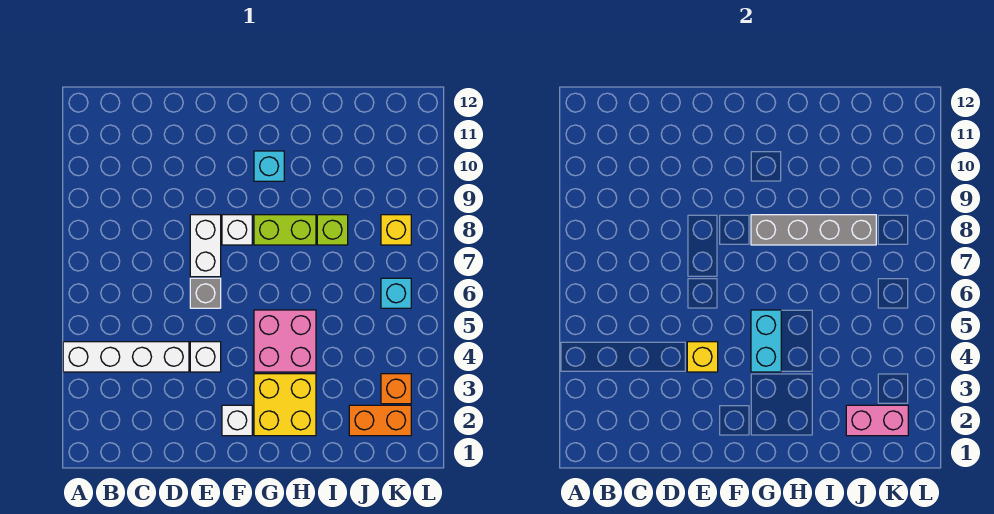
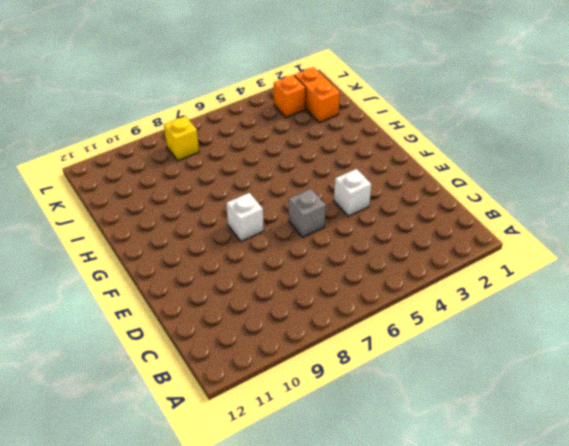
none -> white brick A4:D4 level 1
none -> white brick E7:E8 level 1
none -> white brick F2 level 1

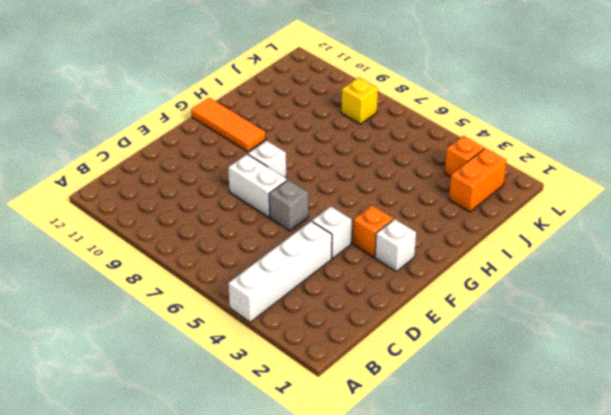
orange brick F3 level 1 -> none
orange tile G10:G12 level 1 -> cyan brick G10 level 1
none -> yellow brick G2:H3 level 1
none -> pink brick G4:H5 level 1
none -> lime brick G8:H8 level 1

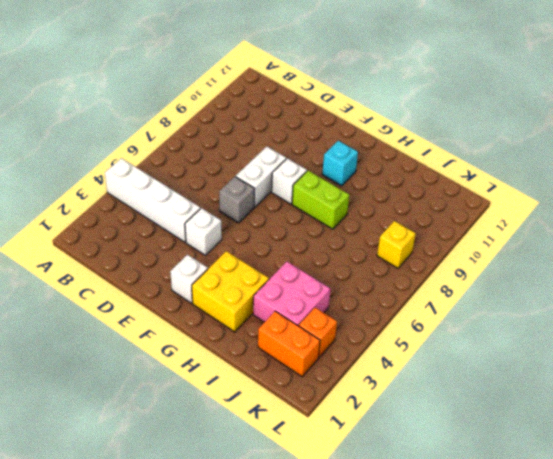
pink brick I3:J4 level 1 -> pink brick G4:H5 level 1
none -> lime brick I8 level 1
none -> cyan brick K6 level 1
none -> yellow brick E4 level 2

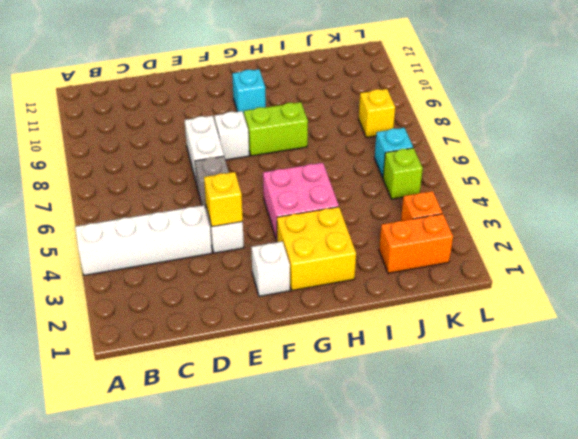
lime brick K5 level 1 -> lime brick I8 level 1
none -> cyan brick G4:G5 level 2
none -> grey brick G8:J8 level 2
none -> pink brick J2:K2 level 2

